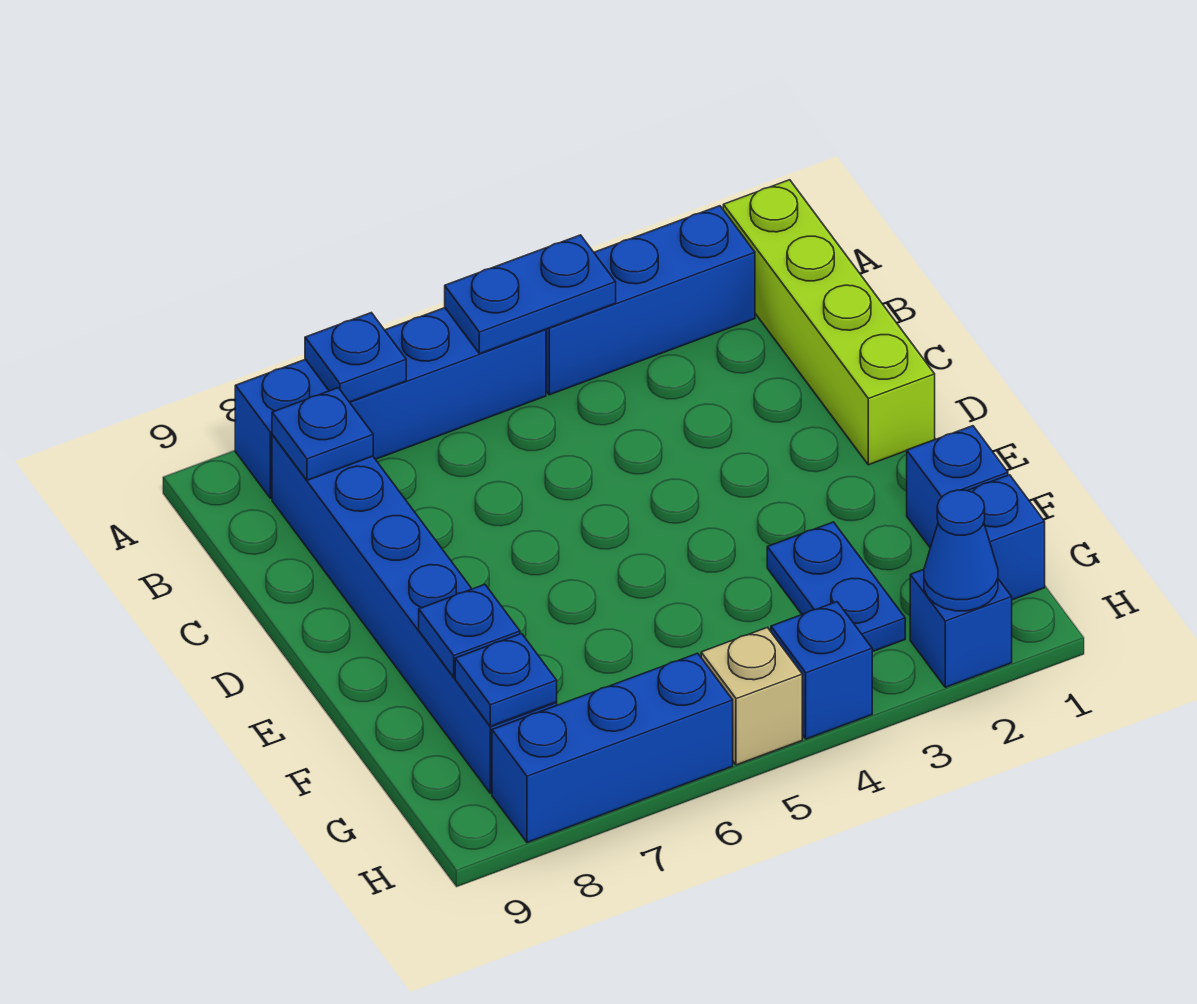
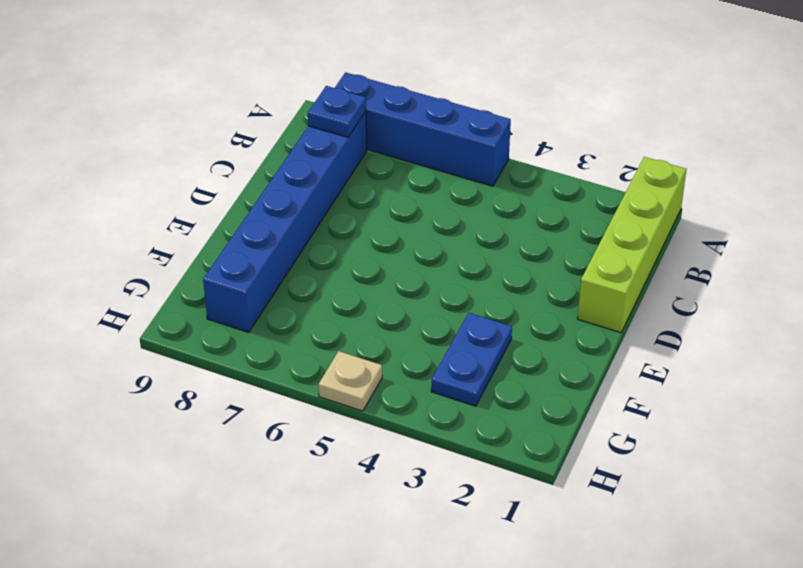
tan plate H5 level 1 -> tan brick H5 level 1
none -> blue brick A2:A4 level 1
none -> blue brick F1 level 1
none -> blue brick G1 level 1

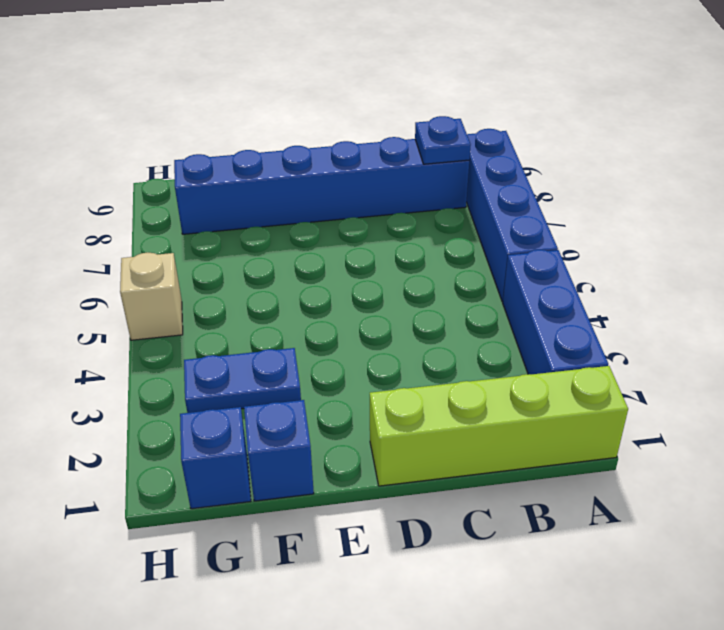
none -> blue brick H2 level 1
none -> blue brick H4 level 1
none -> blue brick H6:H8 level 1

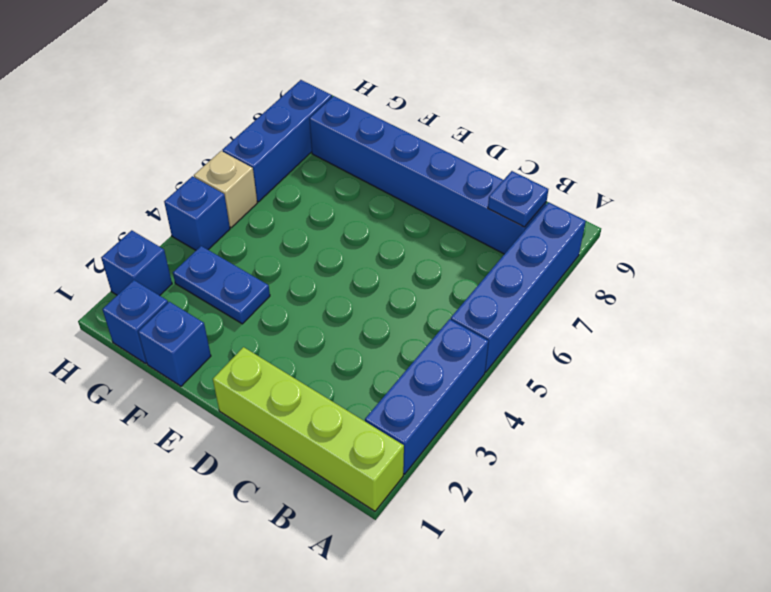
none -> blue plate A4:A5 level 2
none -> blue plate A7 level 2
none -> blue plate F8 level 2

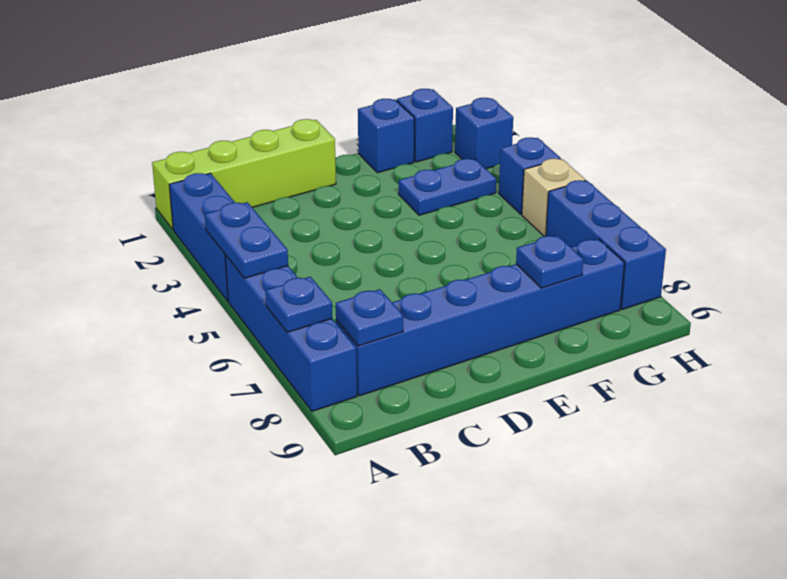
none -> blue plate G8 level 2
none -> blue cone H2 level 2

